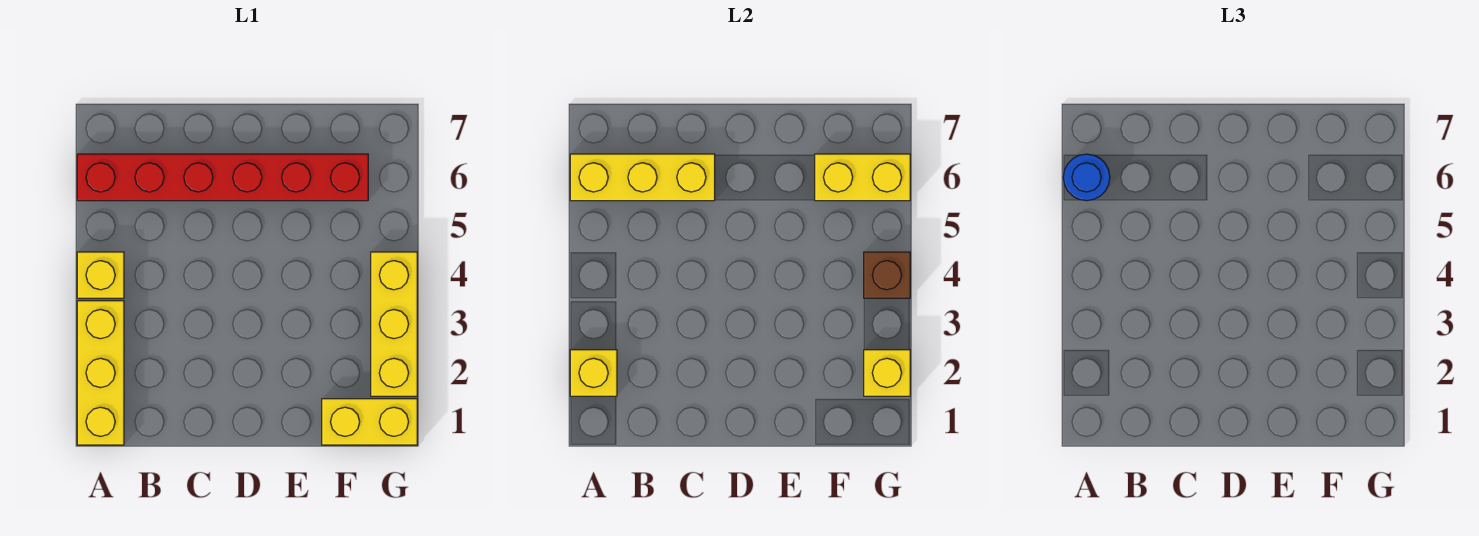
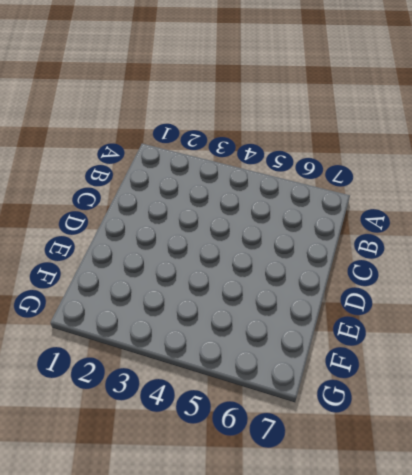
none -> yellow brick A1:A3 level 1
none -> yellow brick A4 level 1

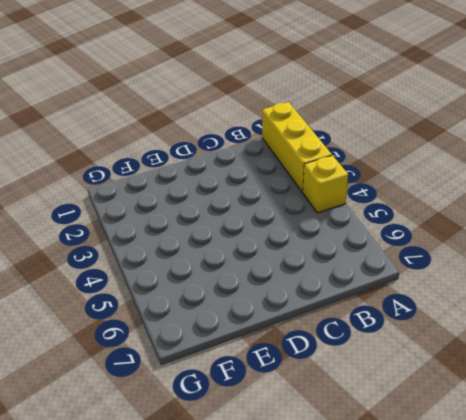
none -> red brick A6:F6 level 1
none -> yellow brick F1:G1 level 1

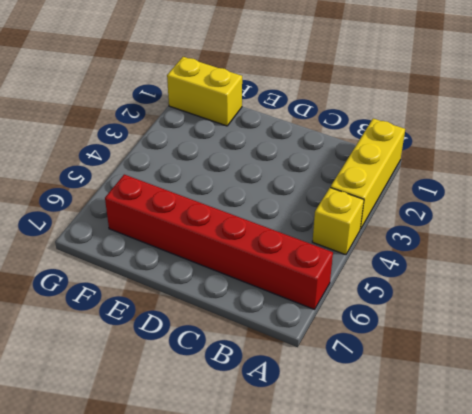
none -> yellow brick G2:G4 level 1
none -> yellow brick A2 level 2

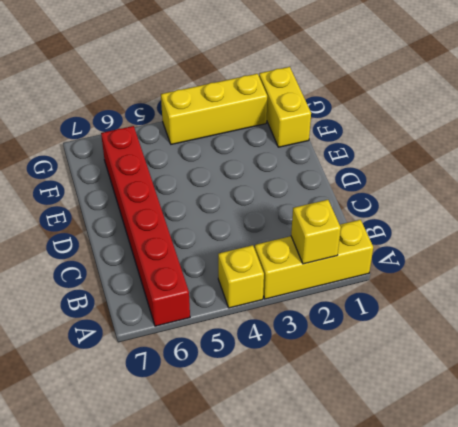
none -> yellow brick A6:C6 level 2
none -> yellow brick F6:G6 level 2

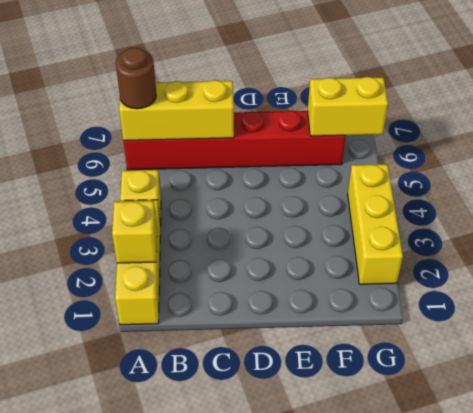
brown round brick A6 level 3 -> blue round brick A6 level 3
none -> yellow brick F1:G1 level 1
none -> yellow brick G2 level 2

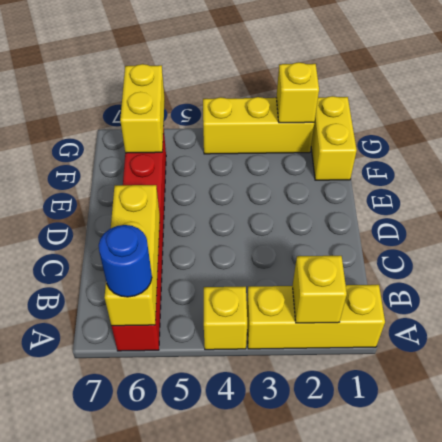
none -> brown brick G4 level 2

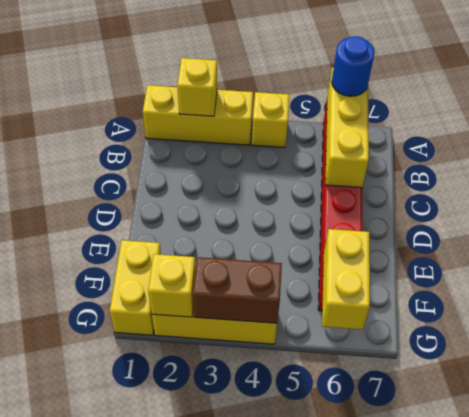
brown brick G3:G4 level 2 -> brown brick G4 level 2

